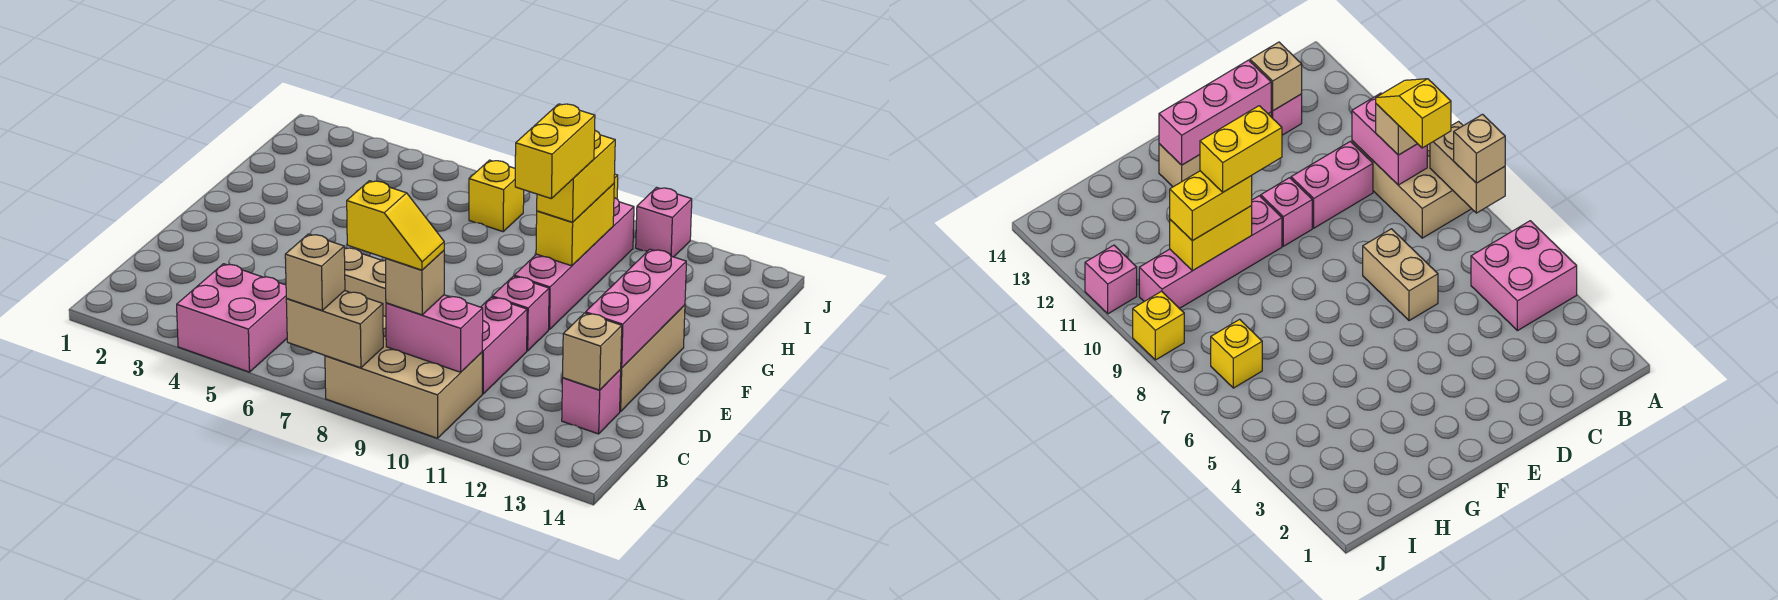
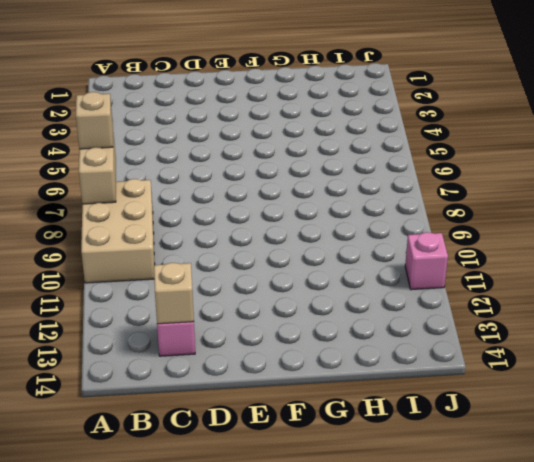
none -> pink brick A4:B5 level 1
none -> pink brick C10:D10 level 1
none -> tan brick D6:D7 level 1

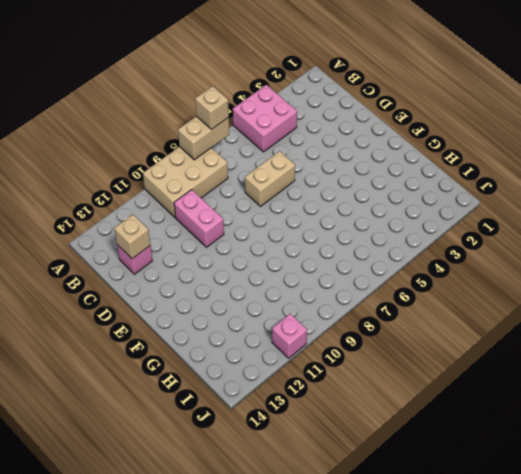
none -> tan brick D13:F13 level 1
none -> pink brick E10 level 1
none -> pink brick F10:I10 level 1

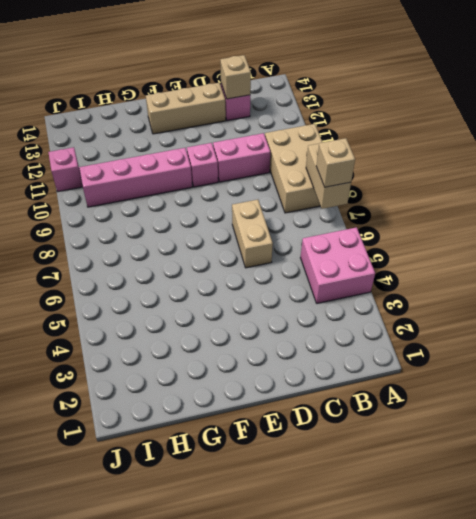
none -> yellow brick I7 level 1
none -> yellow brick J9 level 1
none -> pink brick B9:B10 level 2

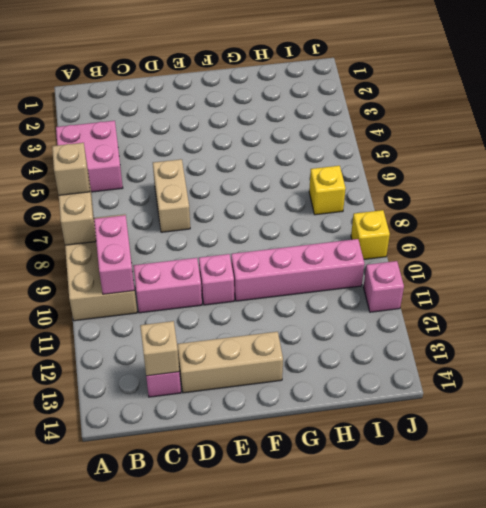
none -> pink brick D13:F13 level 2
none -> yellow brick G10:H10 level 2
none -> tan brick B9 level 3

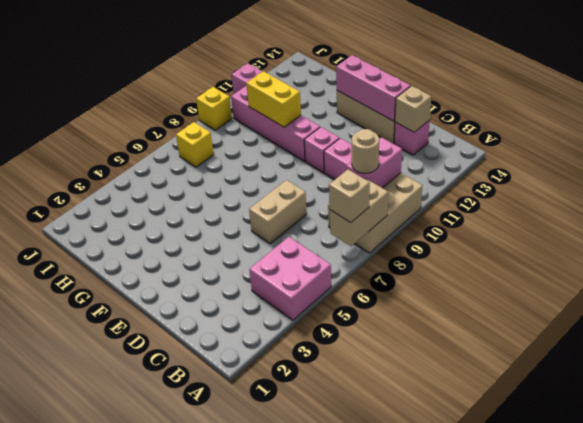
tan round brick B9 level 3 -> tan brick B9 level 3
none -> yellow brick G10:H10 level 3
none -> yellow slope B8:B9 level 4 top 8
none -> yellow brick F10:G10 level 4

